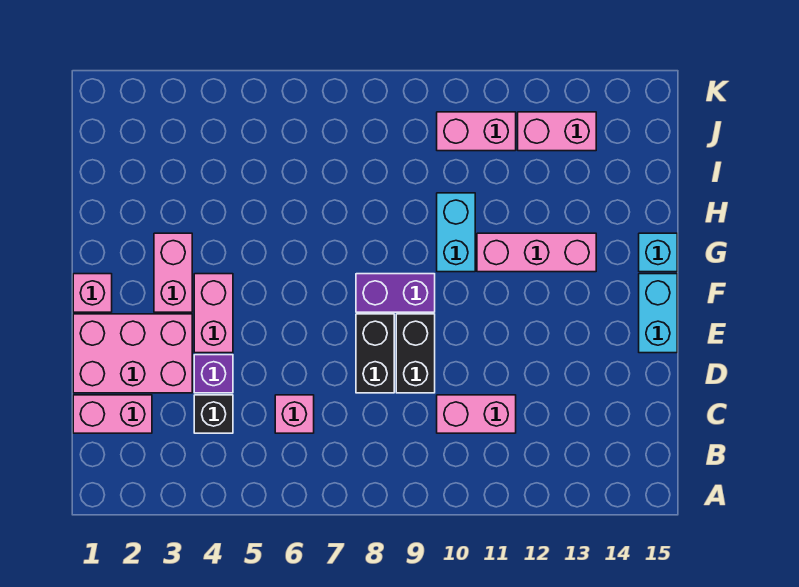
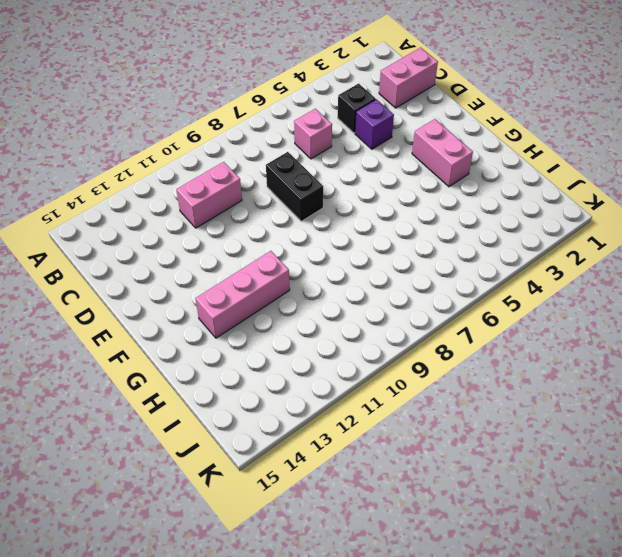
none -> pink brick D1:E3 level 1
none -> black brick D9:E9 level 1
none -> pink brick E4:F4 level 1

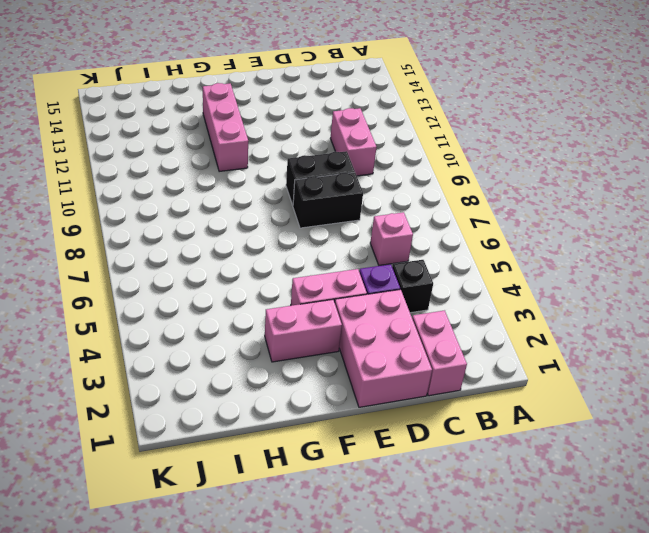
none -> cyan brick E15:F15 level 1
none -> pink brick F1 level 1
none -> purple brick F8:F9 level 1

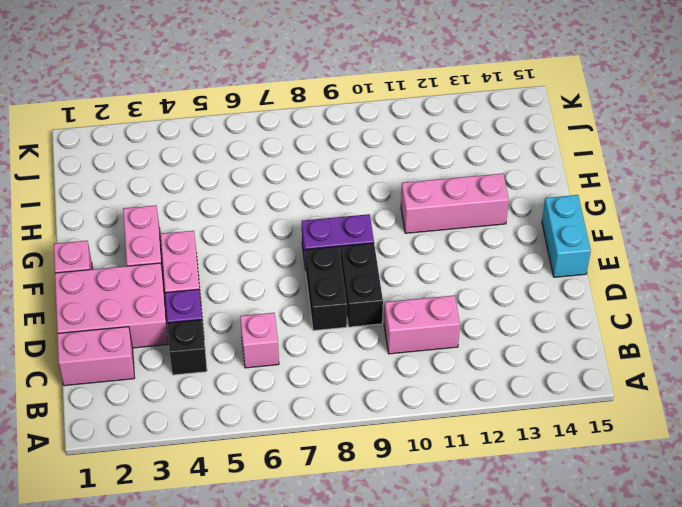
none -> cyan brick G10:H10 level 1
none -> cyan brick G15 level 1
none -> pink brick J10:J11 level 1

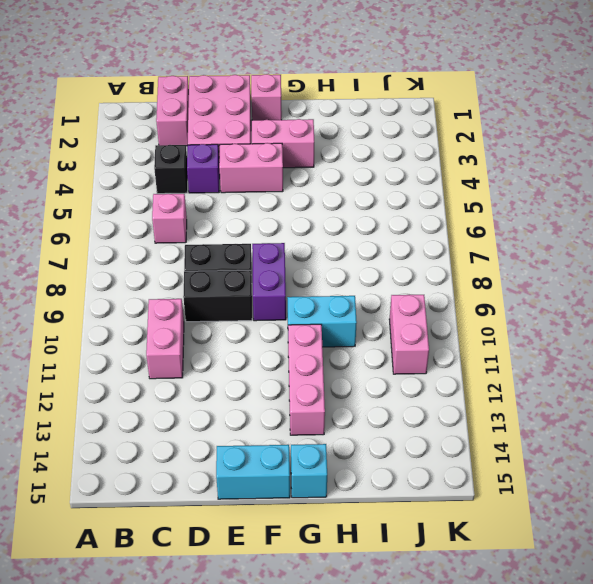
none -> pink brick J12:J13 level 1

